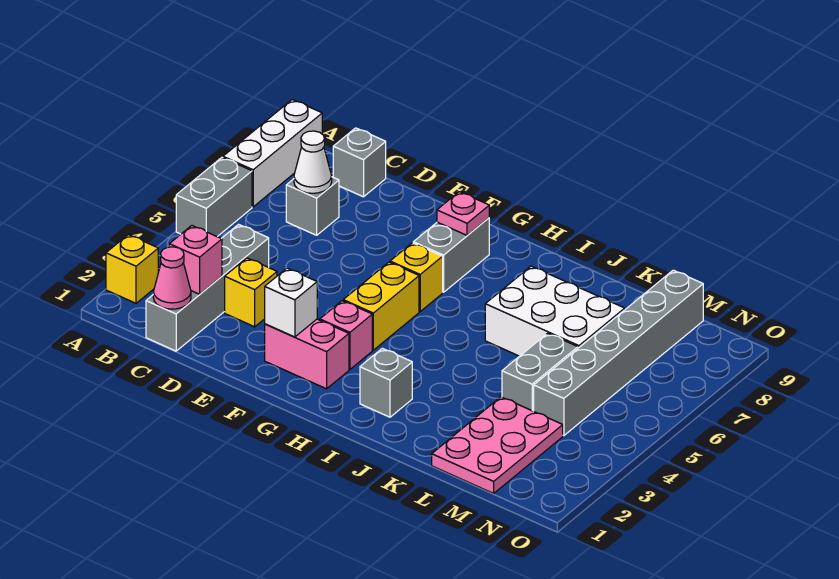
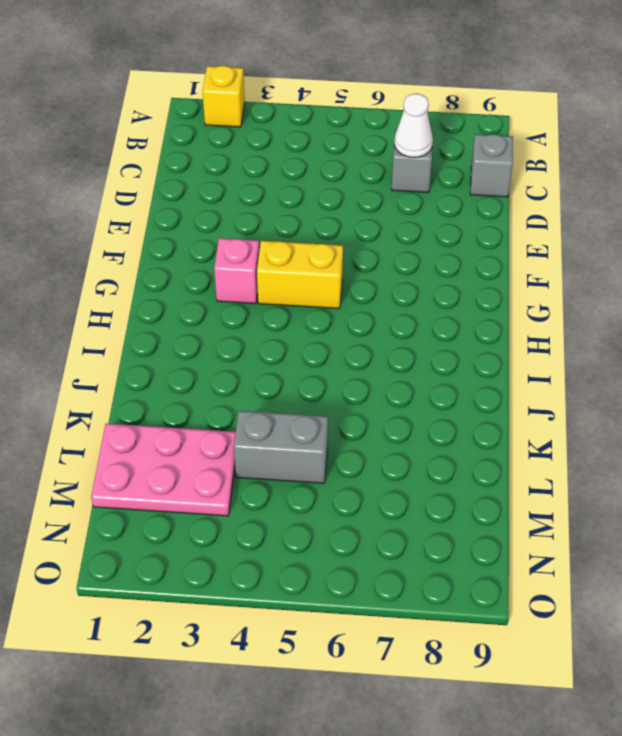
none -> grey brick A5:A6 level 1
none -> white brick A7:A9 level 1
none -> grey brick C1:C4 level 1

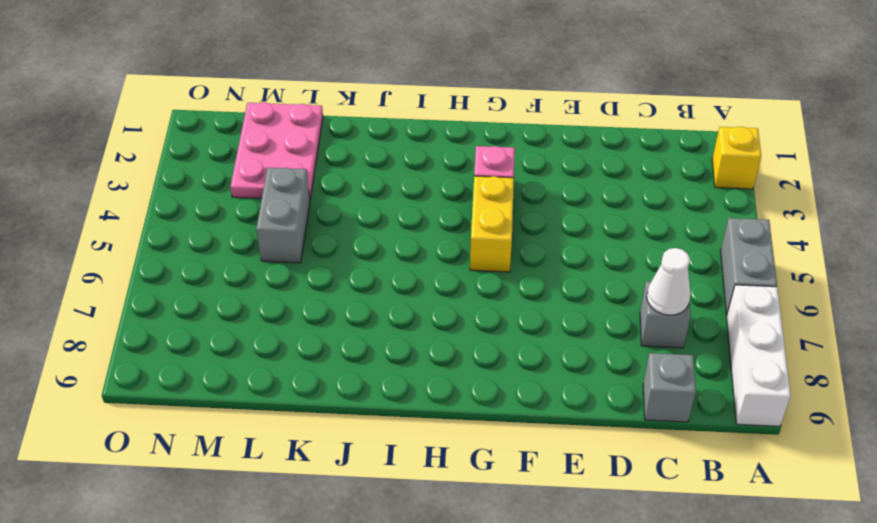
none -> grey brick C1:C4 level 1
none -> yellow brick D3 level 1
none -> pink brick F2:G2 level 1

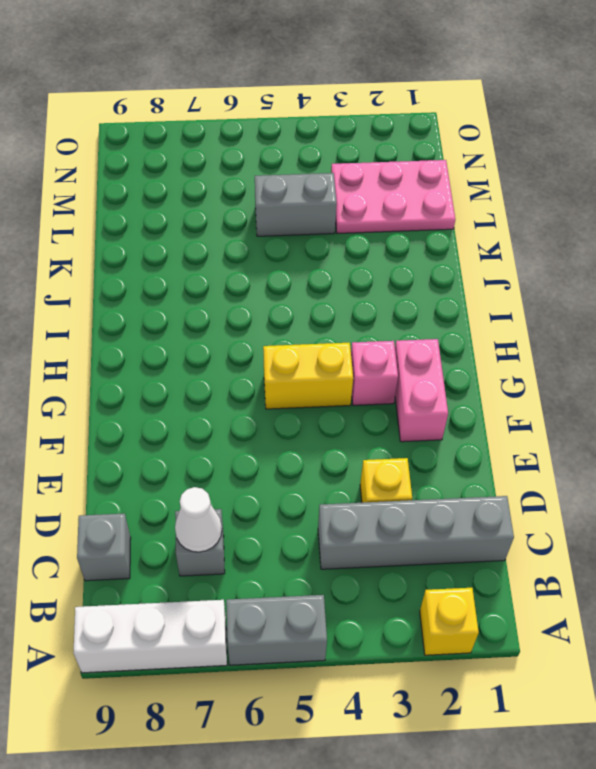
none -> yellow brick G6 level 1
none -> grey brick G7:G8 level 1
none -> grey brick I2 level 1

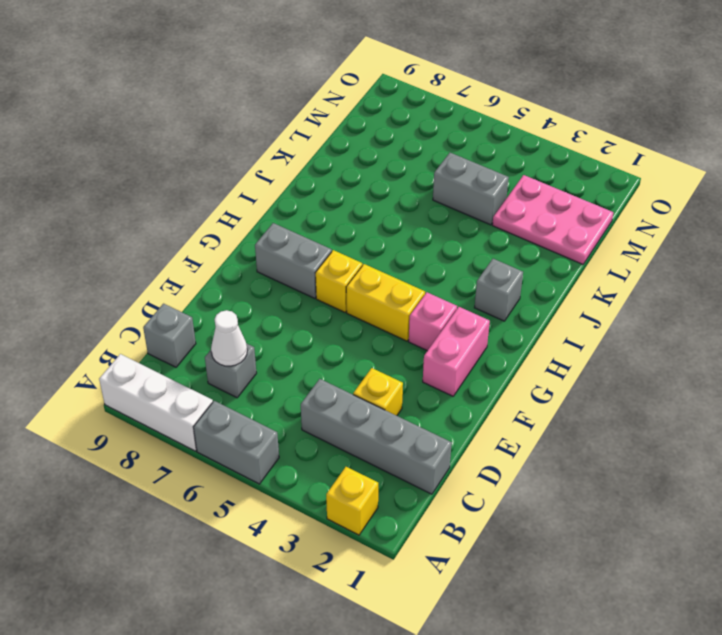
none -> white brick J6:L7 level 1
none -> grey brick M4:M9 level 1
none -> pink cone C1 level 2

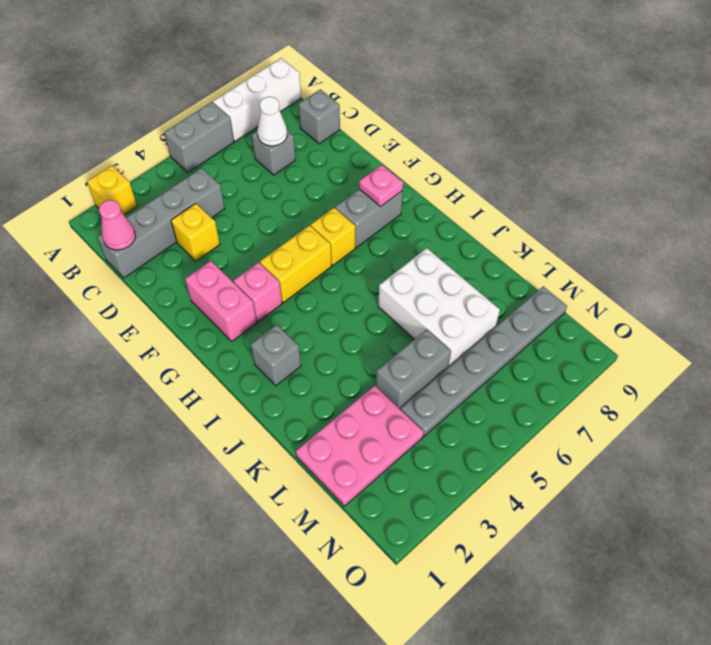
grey plate M4:M9 level 1 -> grey brick M4:M9 level 1
none -> pink brick C2 level 2
none -> white brick F2 level 2

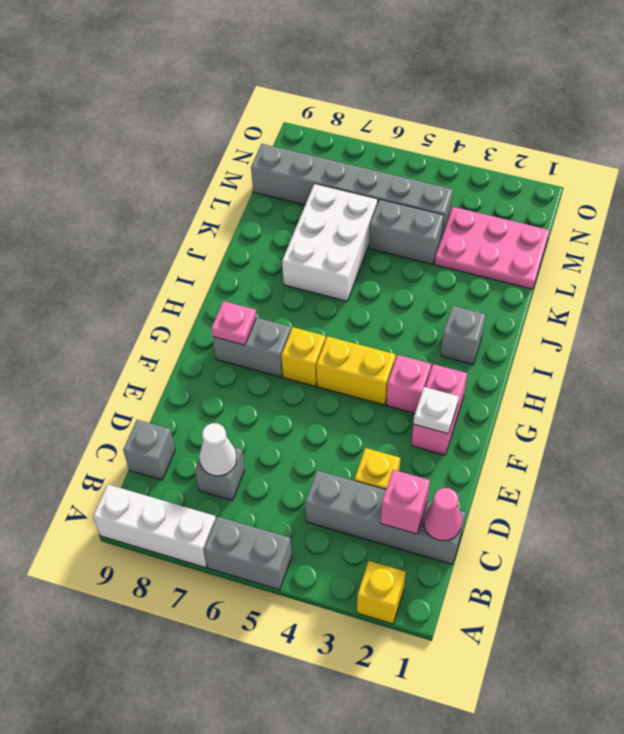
white plate F2 level 2 -> white brick F2 level 2

